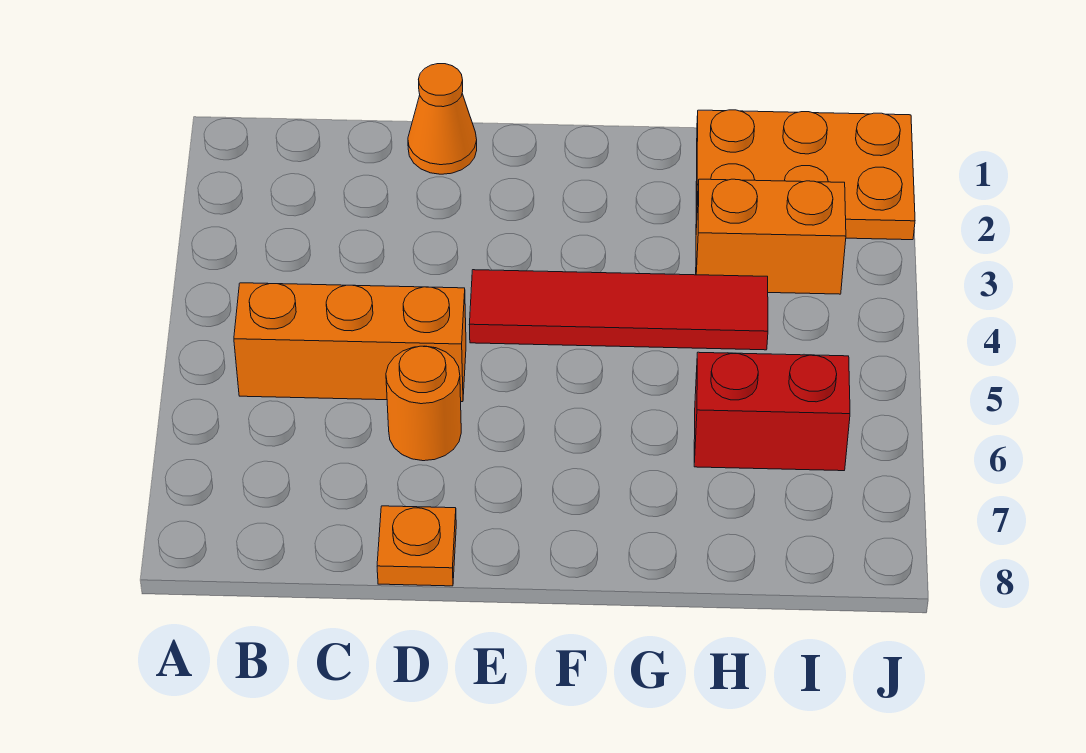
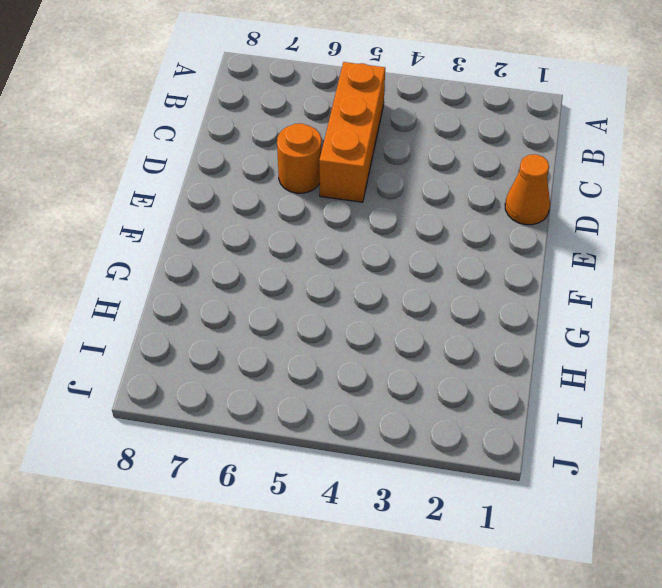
none -> orange plate D8 level 1
none -> red tile E4:H4 level 1

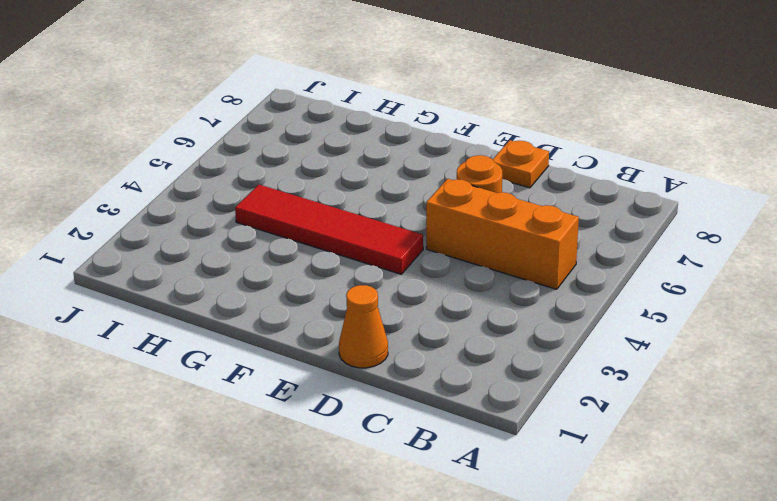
none -> orange plate H1:J2 level 1
none -> orange brick H3:I3 level 1

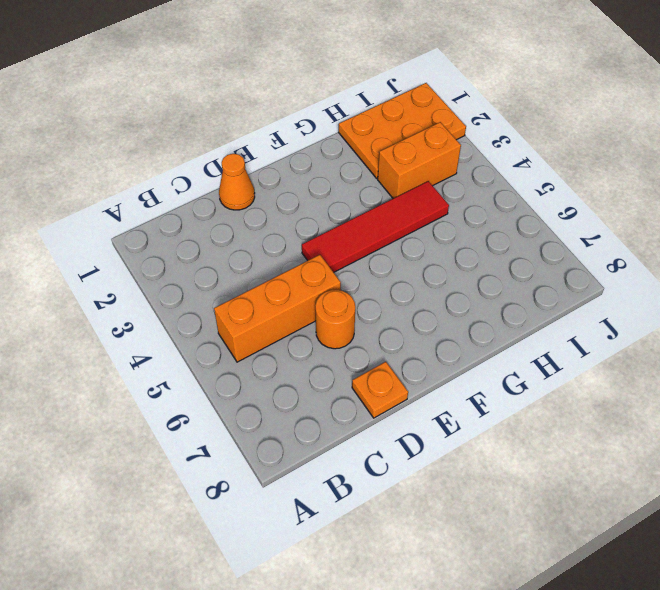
none -> red brick H6:I6 level 1

